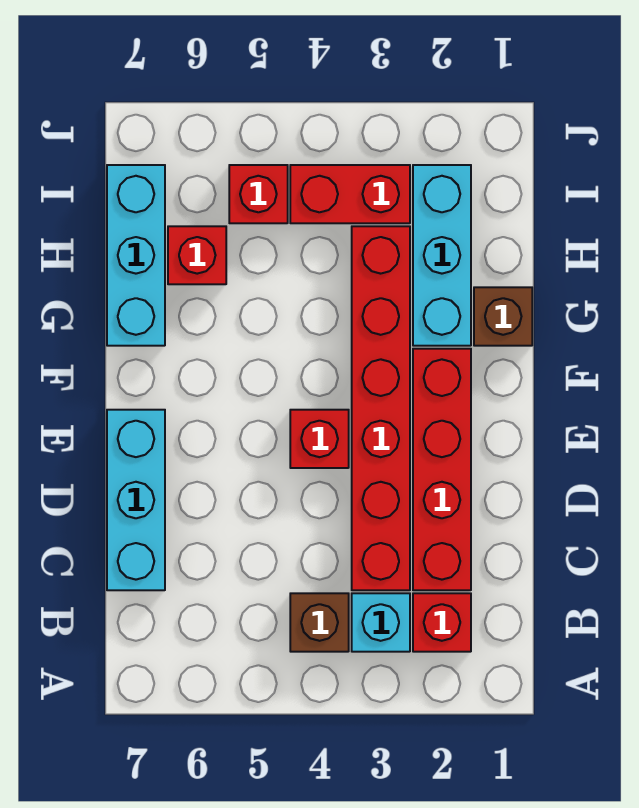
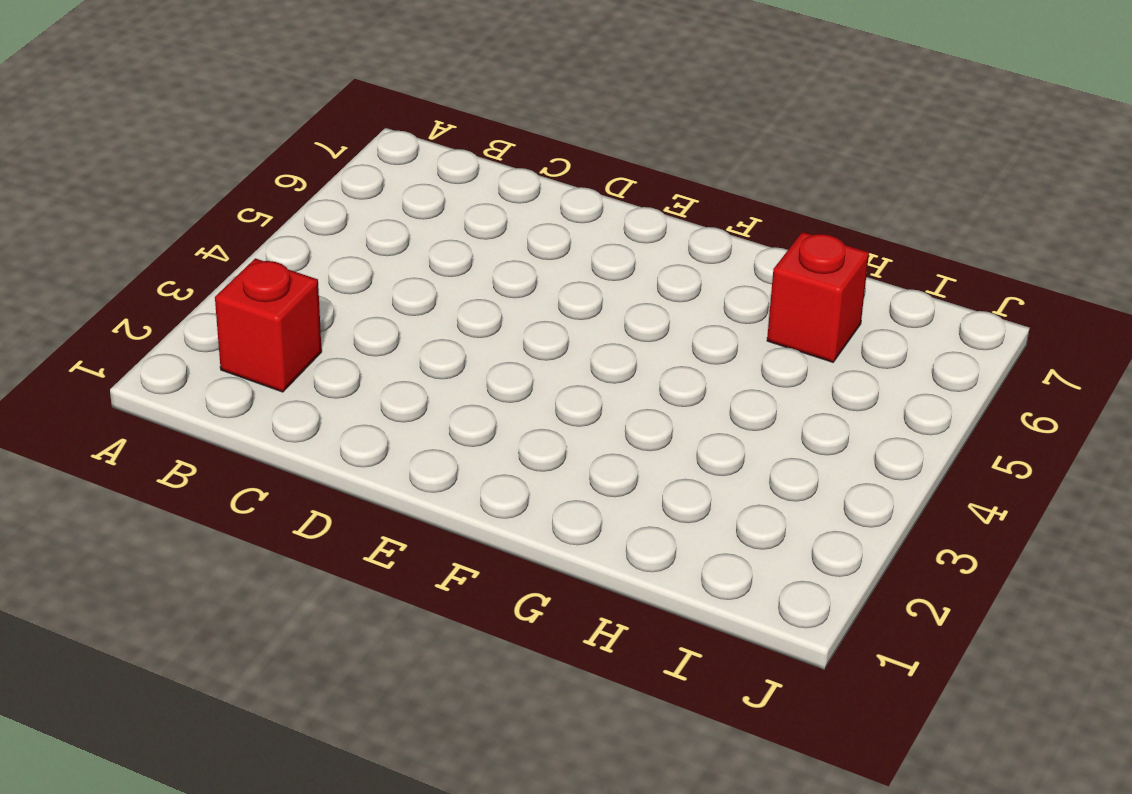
none -> cyan brick B3 level 1
none -> brown brick B4 level 1
none -> red brick C2:F2 level 1

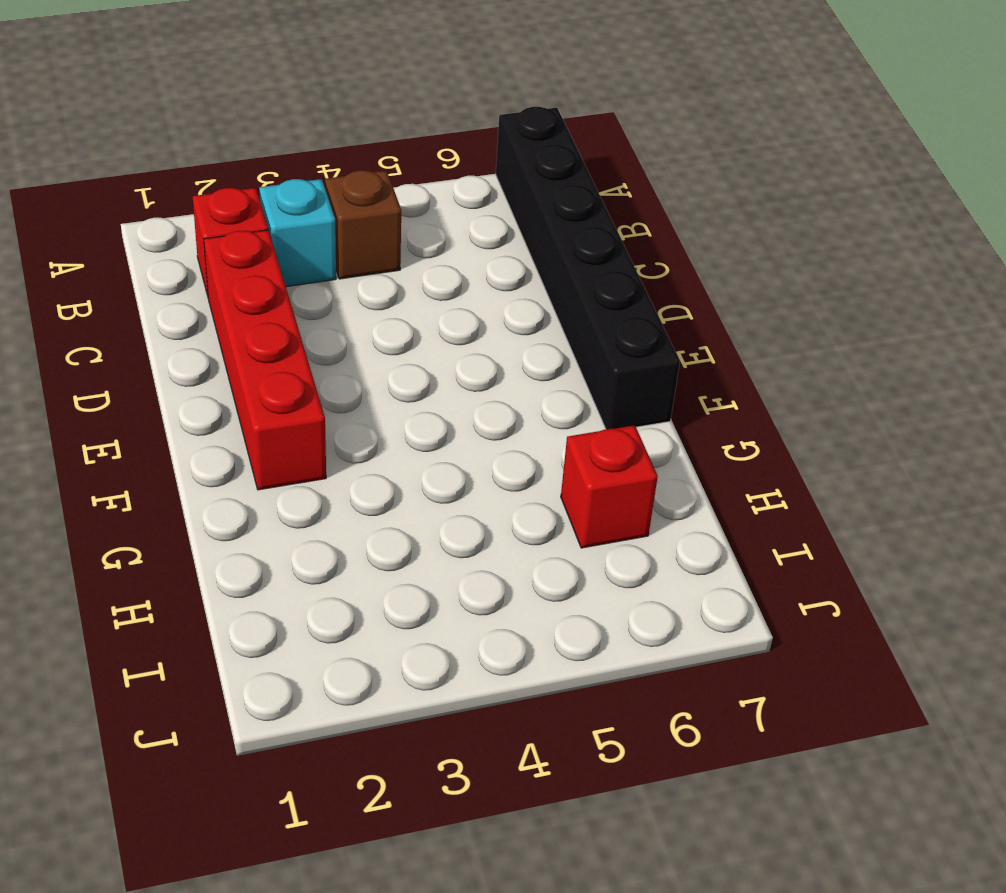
black brick A7:F7 level 1 -> cyan brick C7:E7 level 1
none -> red brick C3:H3 level 1
none -> red brick E4 level 1
none -> brown brick G1 level 1

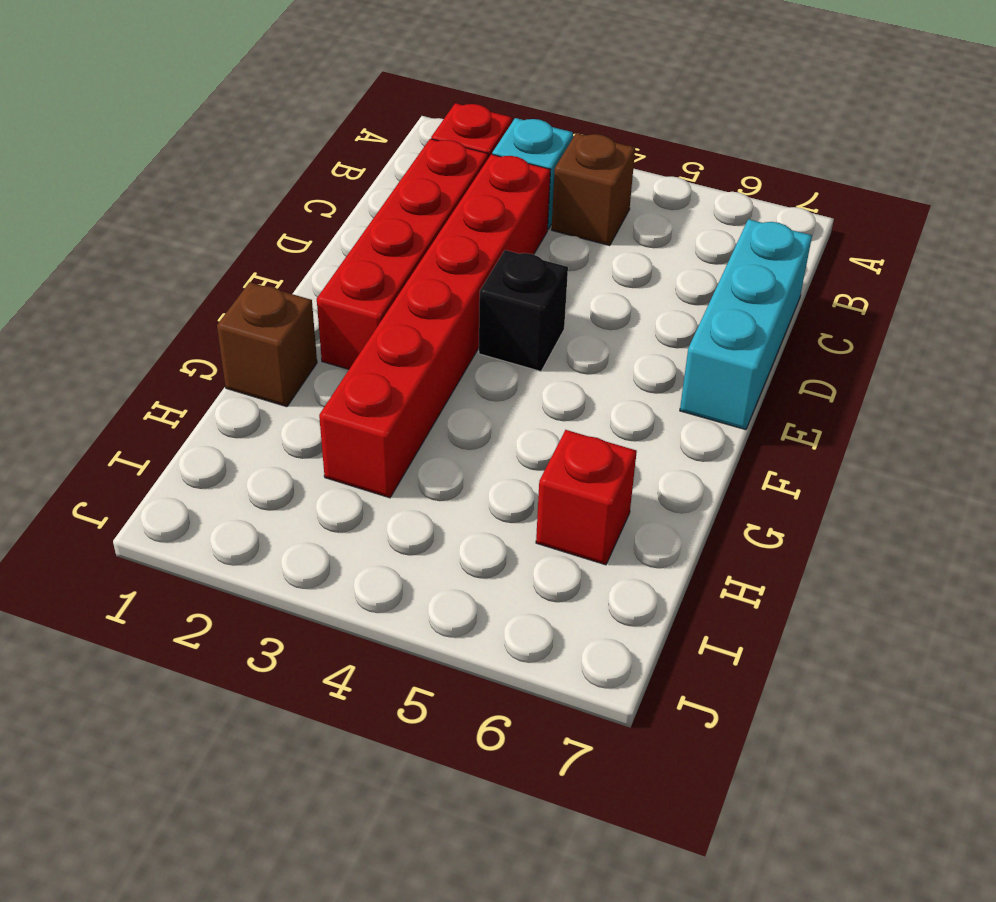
black brick E4 level 1 -> red brick E4 level 1
none -> cyan brick G2:I2 level 1
none -> cyan brick G7:I7 level 1
none -> red brick I3:I4 level 1

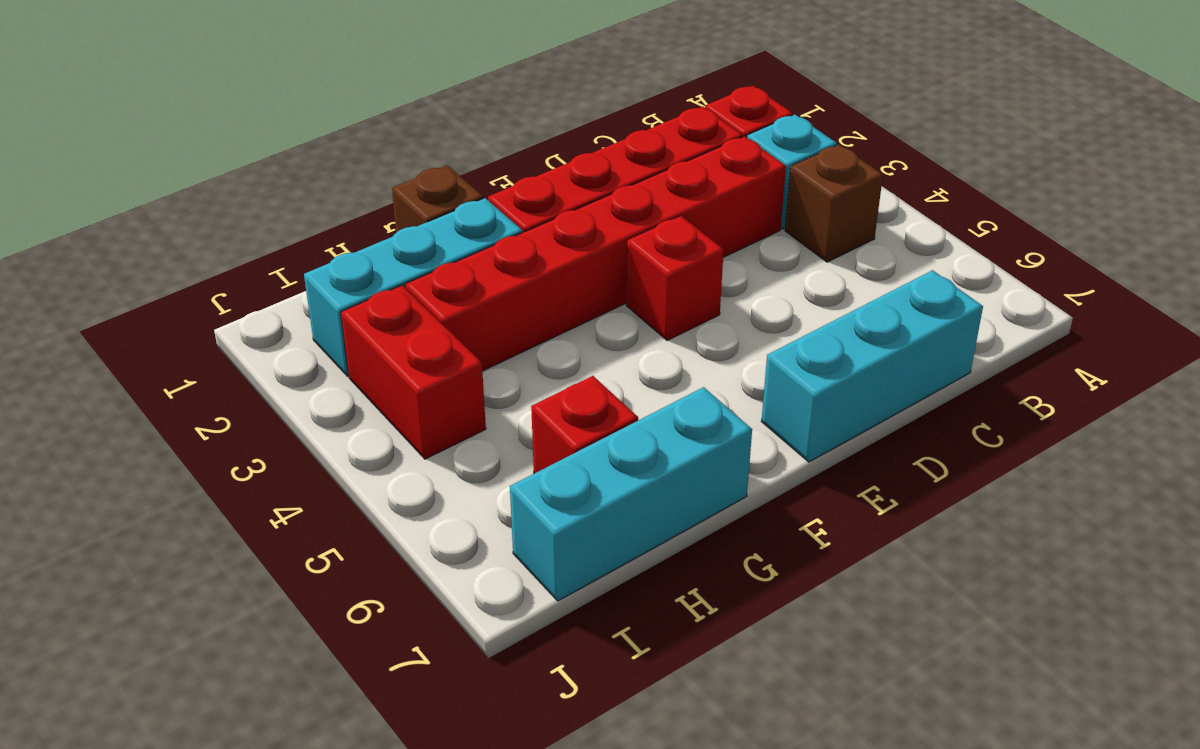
none -> red brick I5 level 1

